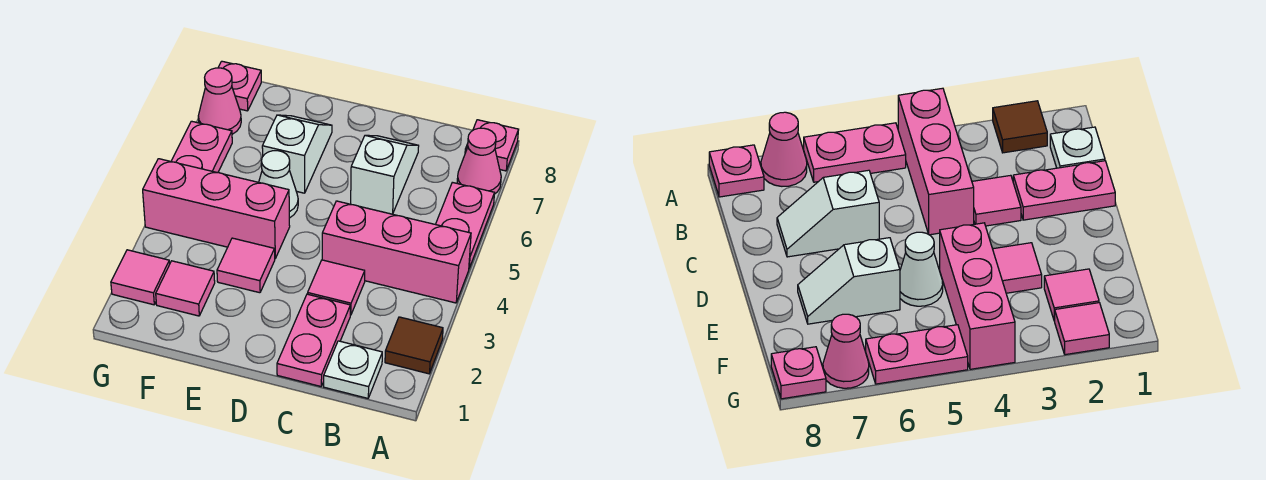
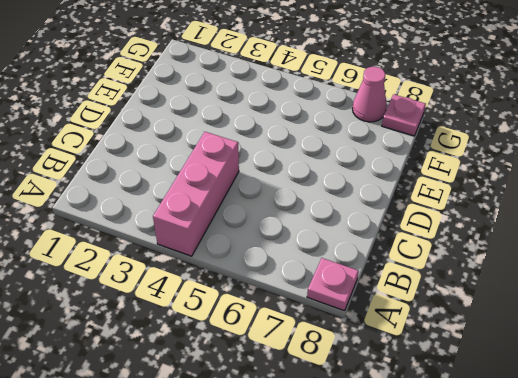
none -> brown tile A2 level 1
none -> pink plate A5:A6 level 1
none -> pink cone A7 level 1

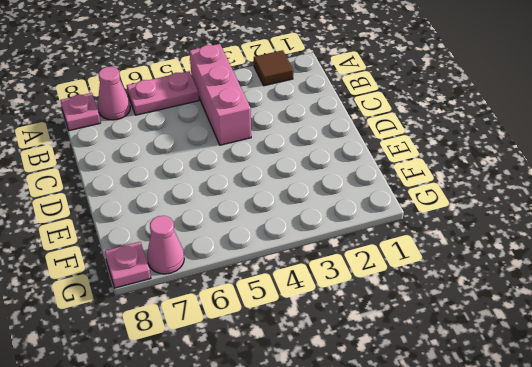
none -> white plate B1 level 1
none -> pink plate C1:C2 level 1
none -> pink tile C3 level 1

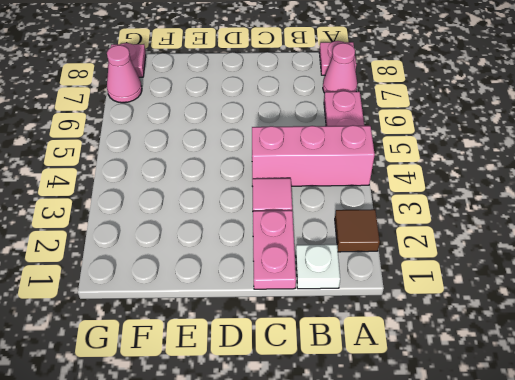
none -> white slope C6:C7 level 1 top 6
none -> pink tile E3 level 1
none -> pink brick E4:G4 level 1

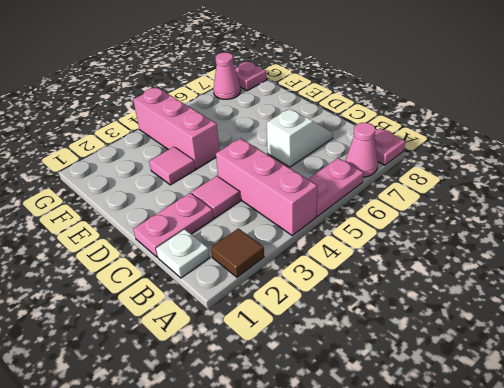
none -> white cone E5 level 1
none -> white slope E6:E7 level 1 top 6
none -> pink tile F2 level 1

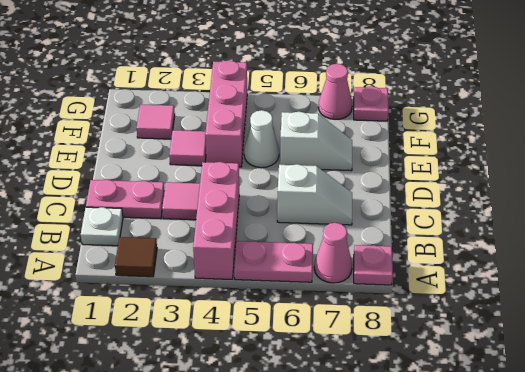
none -> pink tile G2 level 1
none -> pink plate G5:G6 level 1

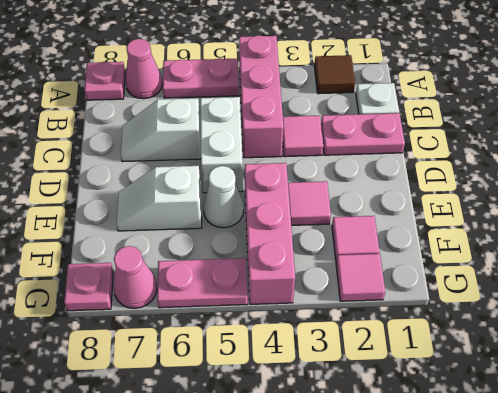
white brick C5:D5 level 1 -> none

